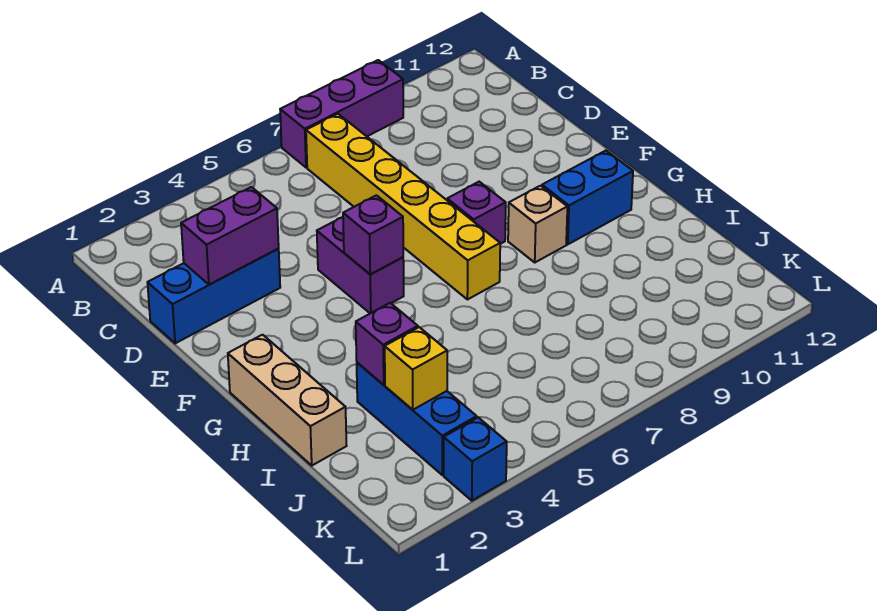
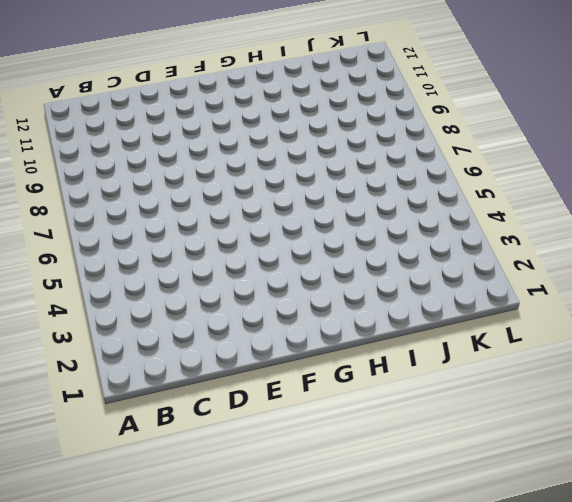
none -> purple brick A7:A9 level 1
none -> yellow brick B7:G7 level 1
none -> blue brick D1:D3 level 1

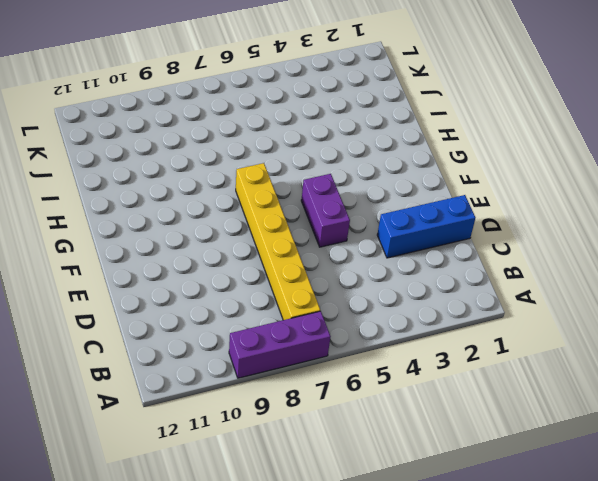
none -> purple brick F8 level 1
none -> tan brick G1:I1 level 1
none -> tan brick G9 level 1

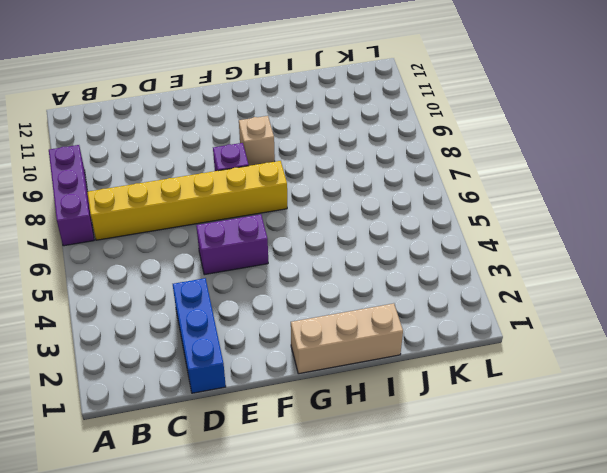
none -> blue brick G10:G11 level 1
none -> blue brick I3:K3 level 1
none -> blue brick L3 level 1

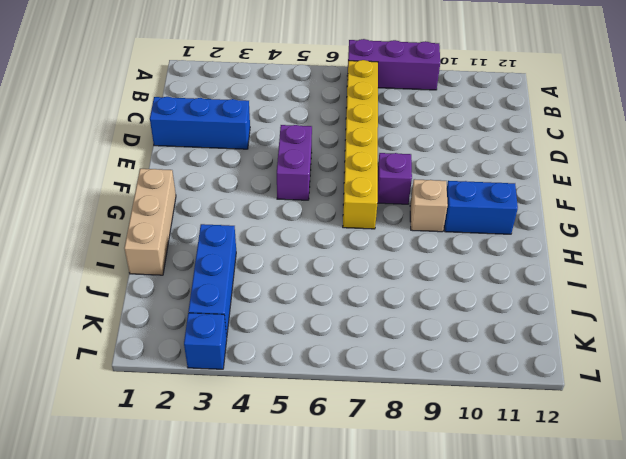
none -> purple brick D2:D3 level 2
none -> purple brick F5 level 2
none -> purple brick I3 level 2

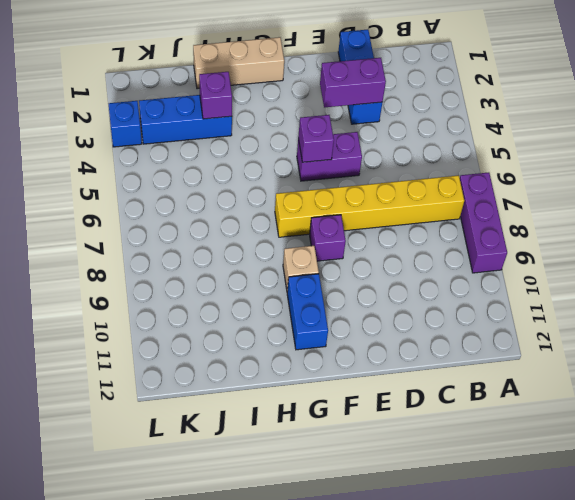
purple brick D3:E3 level 2 -> purple brick D2:D3 level 2
none -> yellow brick J3 level 2

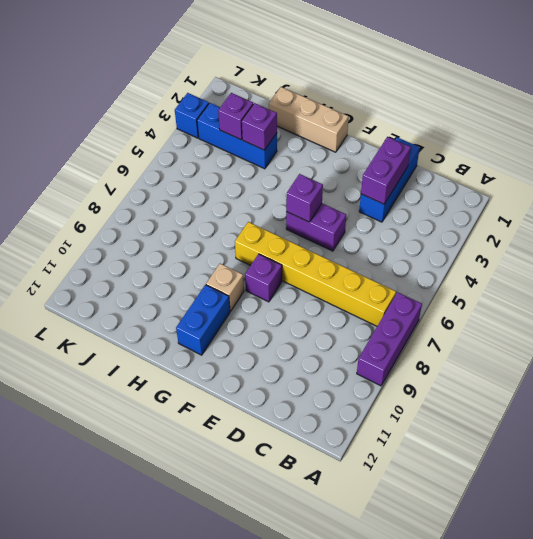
purple brick J3 level 2 -> yellow brick J3 level 2

